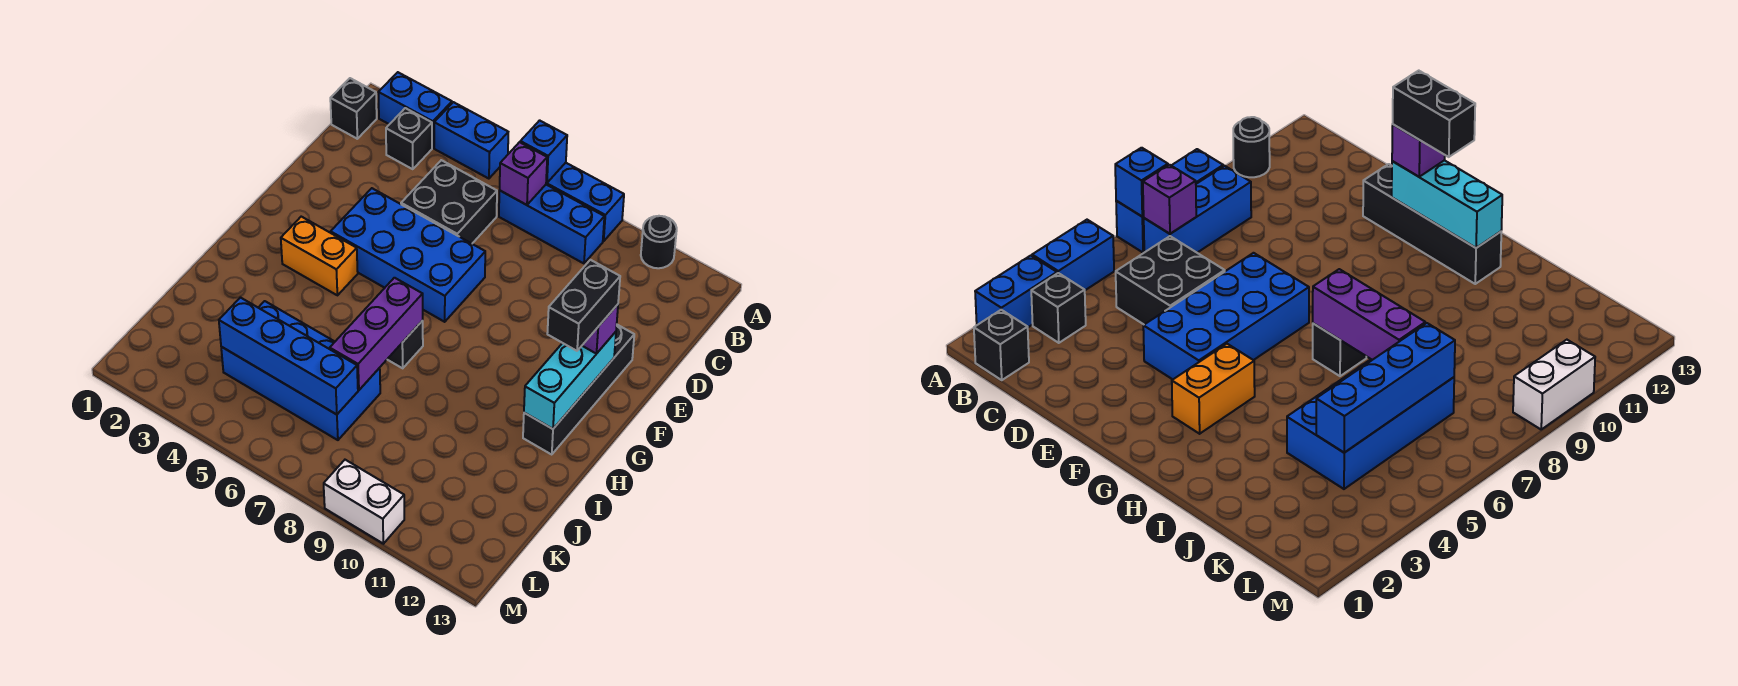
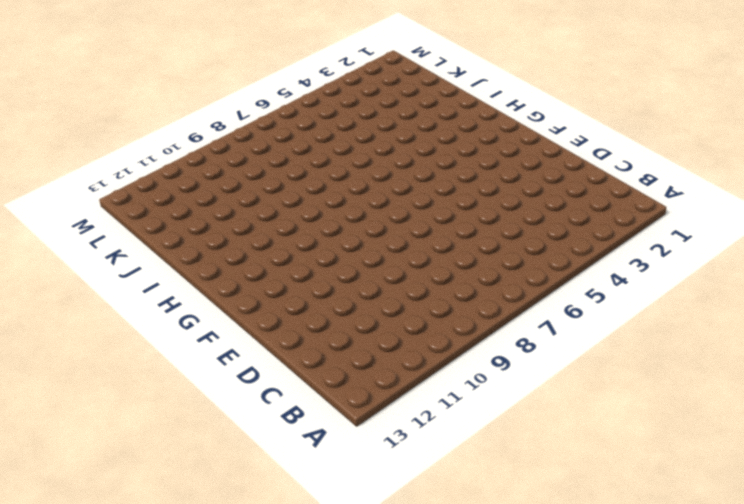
none -> blue brick A2:A3 level 1
none -> blue brick A4:A5 level 1
none -> blue brick A7:A9 level 1

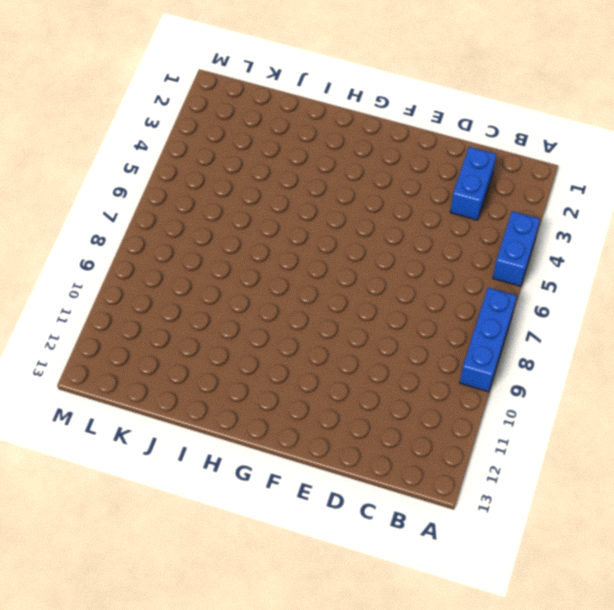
blue brick C2:C3 level 1 -> blue brick A2:A3 level 1
none -> black round brick A11 level 1
none -> black brick B1 level 1
none -> black brick B3 level 1

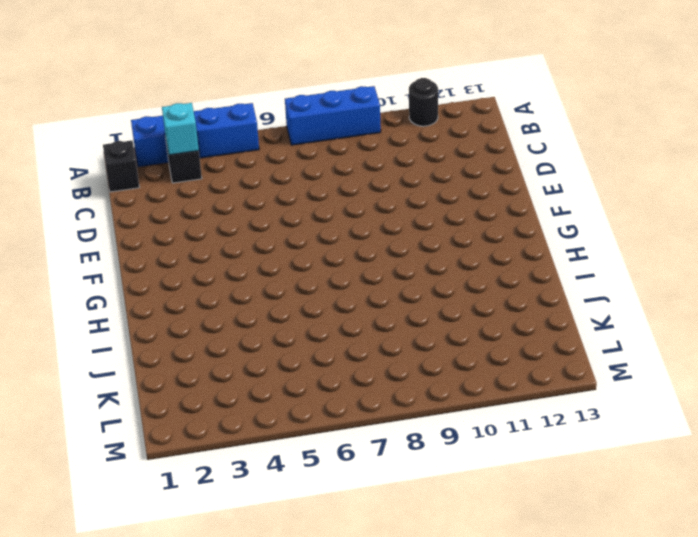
cyan brick B3 level 2 -> none
none -> blue brick B7:B9 level 1
none -> black brick C5:D6 level 1
none -> blue brick E4:F7 level 1

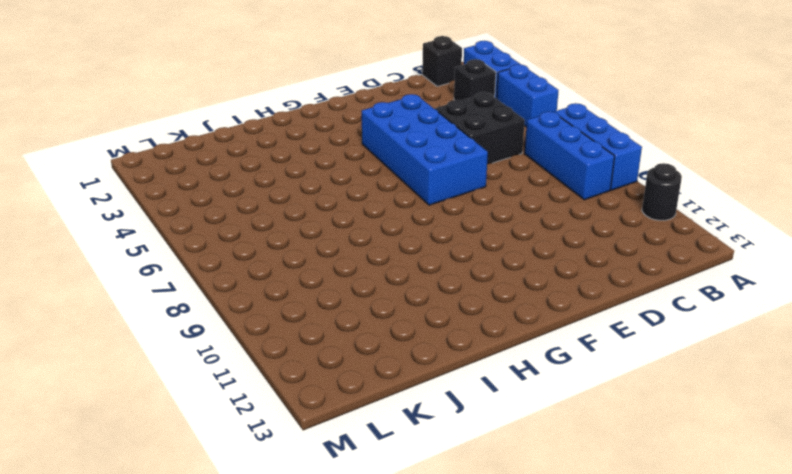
none -> black brick E12:H12 level 1
none -> orange brick G3:G4 level 1
none -> black brick H7 level 1

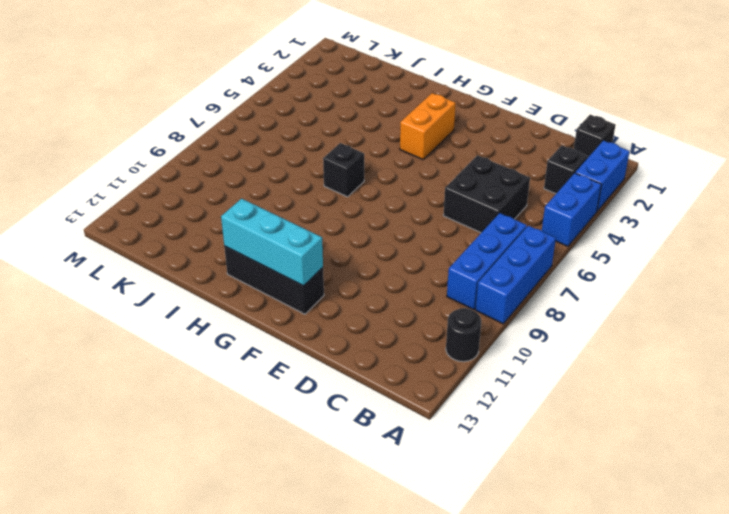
black brick F12:H12 level 1 -> black brick E12:H12 level 1
none -> blue brick E4:F7 level 1
none -> blue brick J4:K7 level 1
none -> white brick M9:M10 level 1

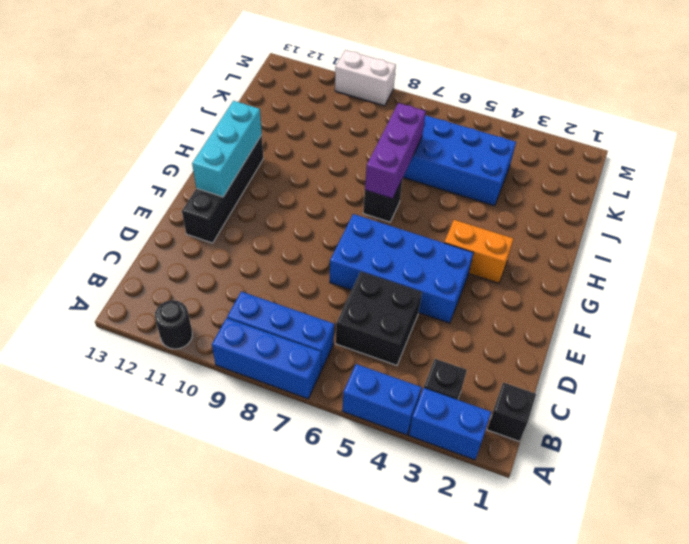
none -> blue brick A7 level 2
none -> purple brick B7 level 2
none -> blue brick K4:K7 level 2

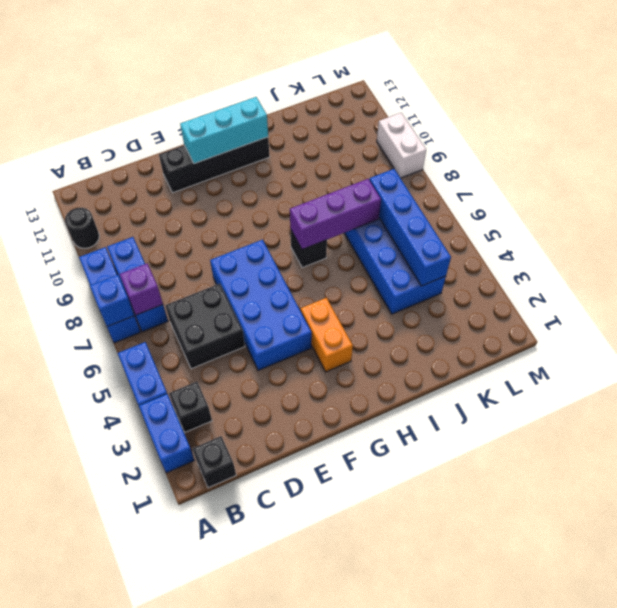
none -> purple brick F12 level 3
none -> black brick F12:G12 level 4

